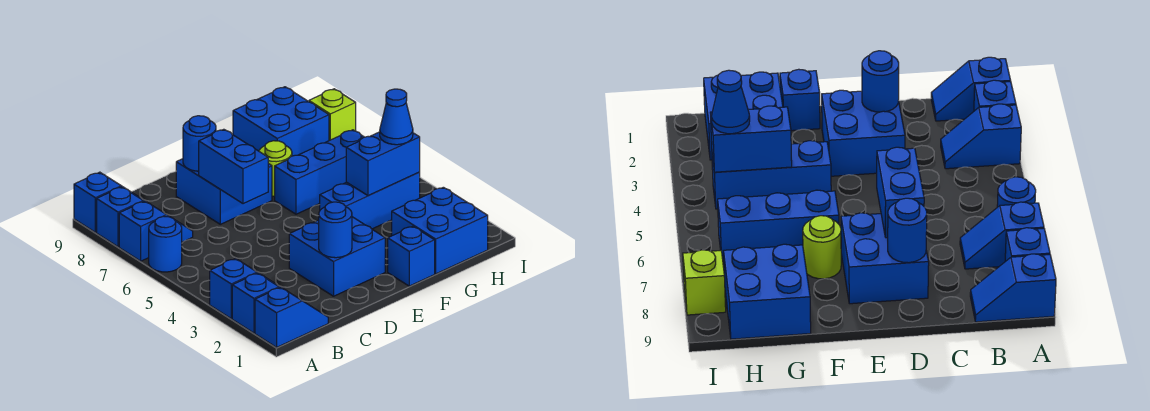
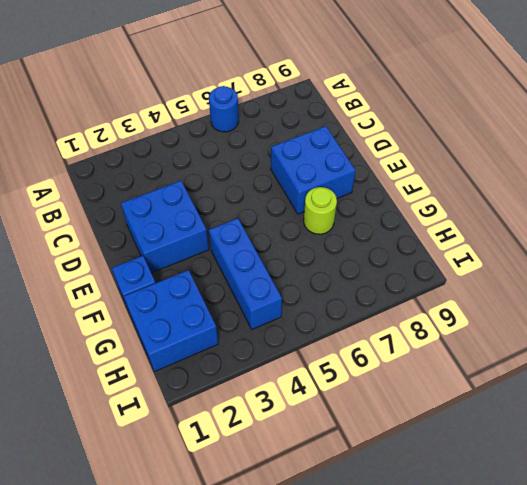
none -> blue slope A1:B1 level 1 top A
none -> blue brick A2 level 1
none -> blue slope A3:B3 level 1 top A

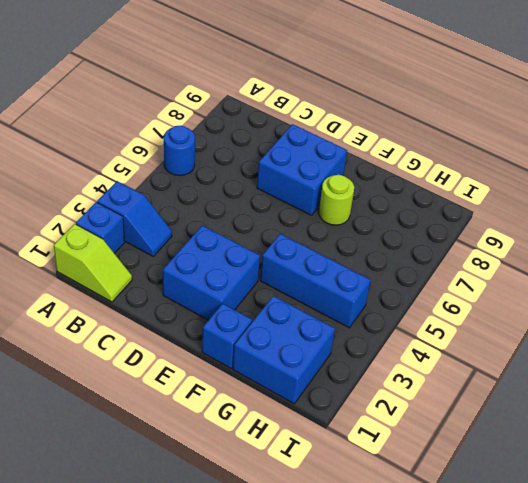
lime slope A1:B1 level 1 top A -> blue slope A1:B1 level 1 top A
none -> blue slope A7:B7 level 1 top A
none -> blue brick A8 level 1
none -> blue slope A9:B9 level 1 top A

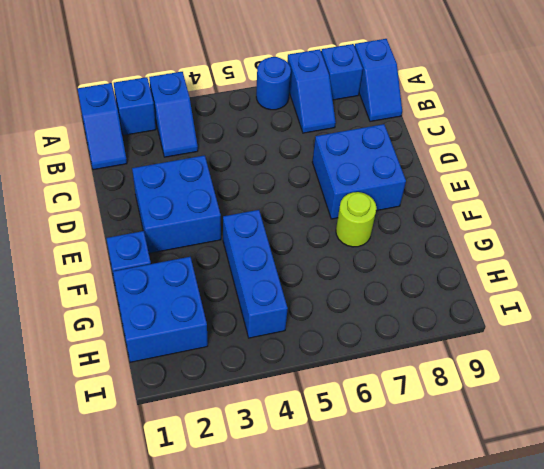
none -> blue brick F6:H6 level 1
none -> blue brick G8:H9 level 1
none -> lime brick I8 level 1

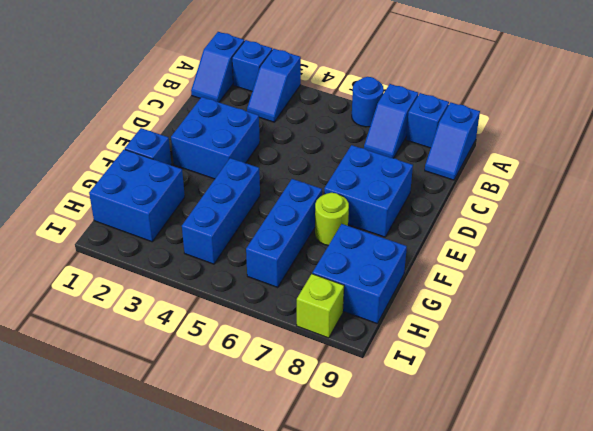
none -> blue round brick D2 level 2
none -> blue brick D6:D7 level 2
none -> blue round brick D8 level 2

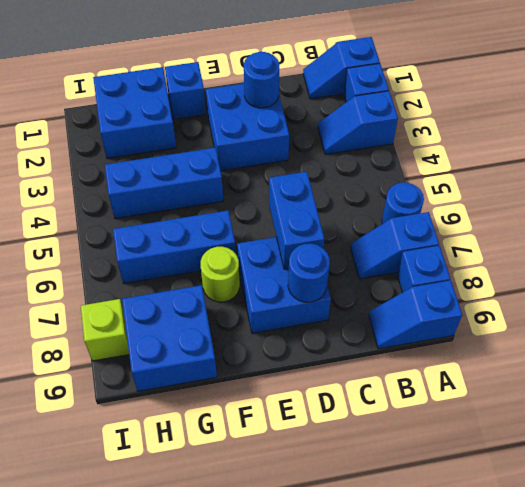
none -> blue brick G4:H4 level 2
none -> blue cone H4 level 3

